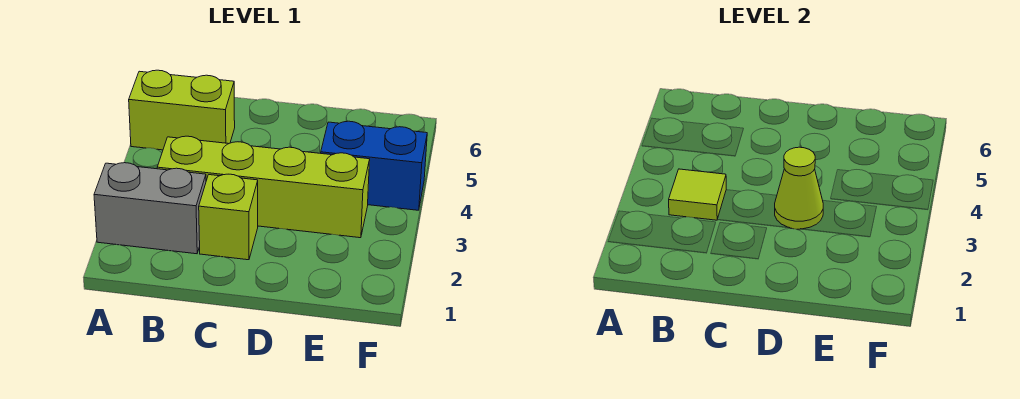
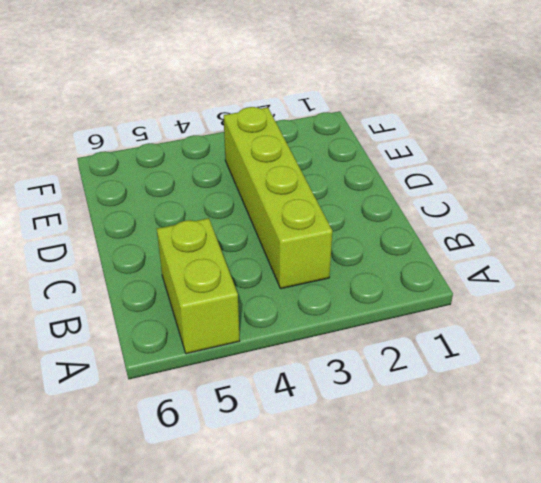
none -> grey brick A2:B2 level 1
none -> lime brick C2 level 1

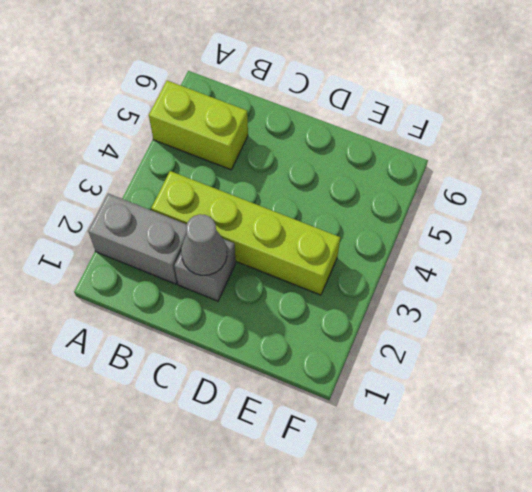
grey brick C2 level 1 -> lime brick C2 level 1
grey cone C2 level 2 -> none
none -> blue brick E4:F4 level 1
none -> lime tile B3 level 2

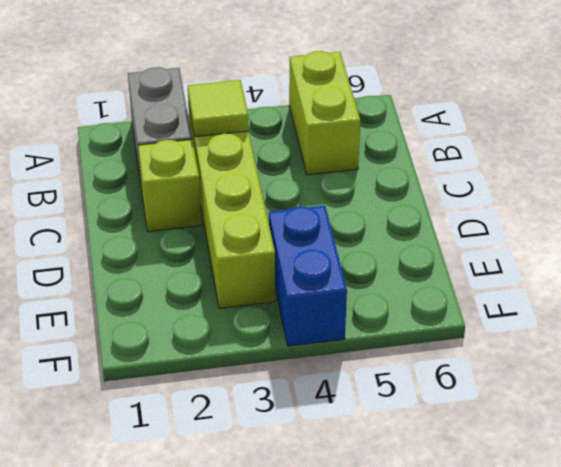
none -> lime cone D3 level 2

